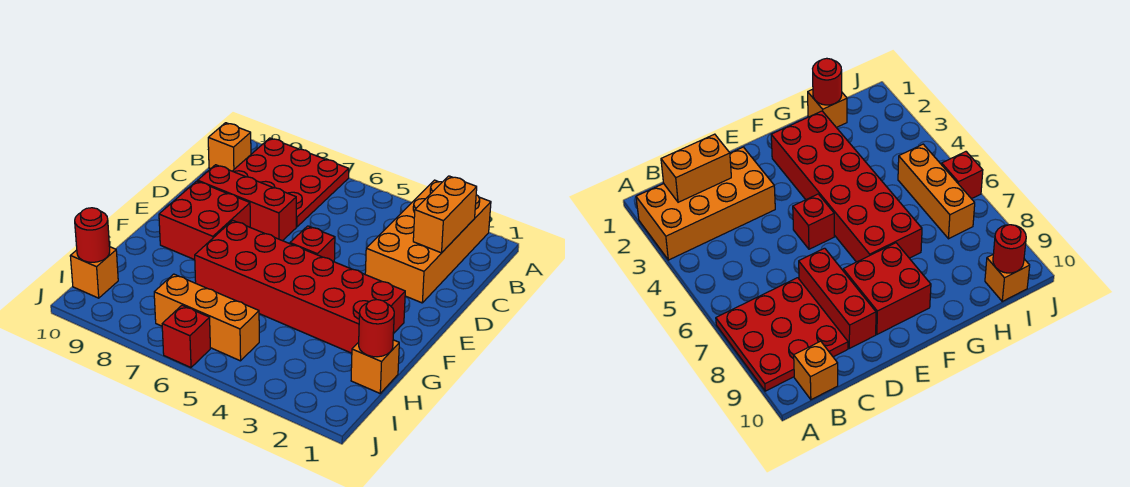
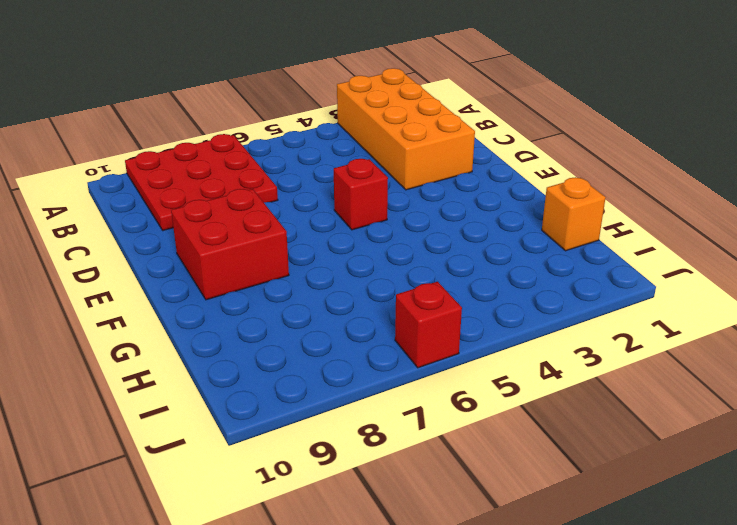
none -> orange brick B10 level 1
none -> red brick D7:D9 level 1
none -> red brick F2:G7 level 1

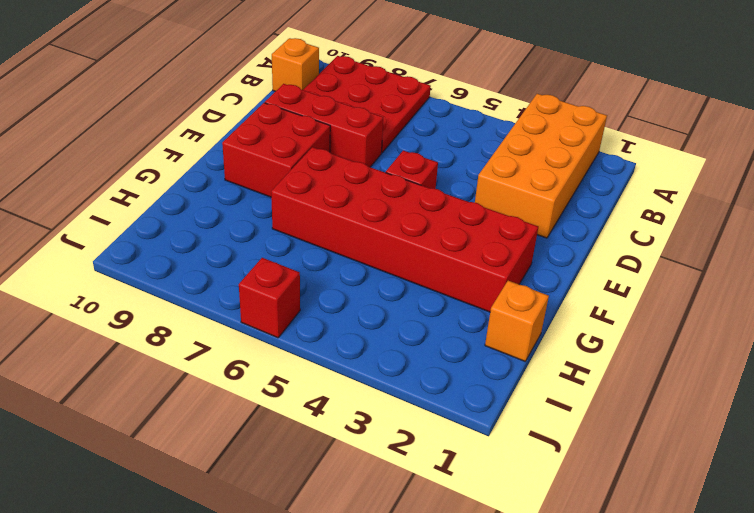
none -> orange brick I5:I7 level 1
none -> orange brick I10 level 1
none -> orange brick B2:C2 level 2

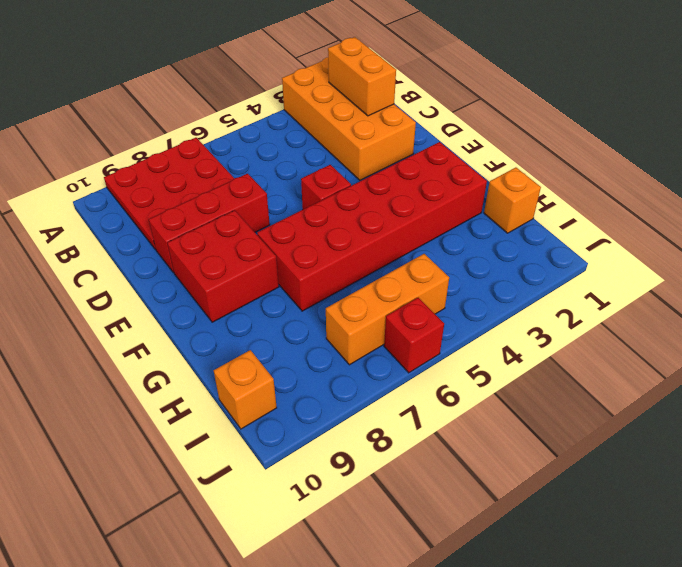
none -> orange brick B10 level 1
none -> red round brick H1 level 2
none -> red round brick I10 level 2

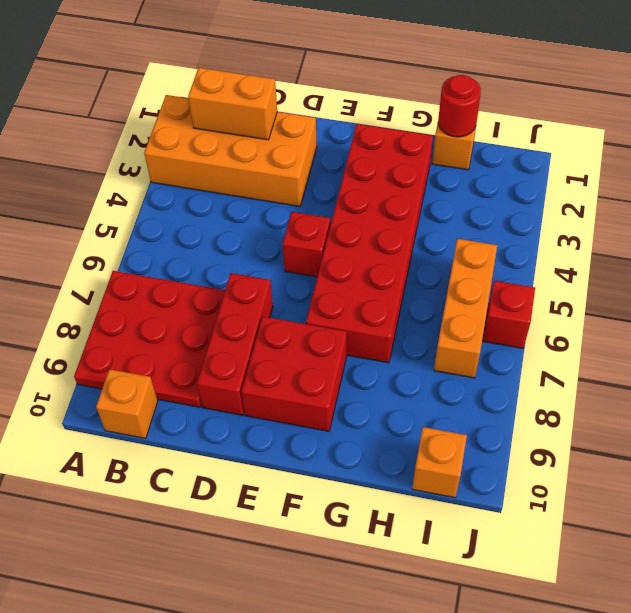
none -> red round brick I10 level 2

